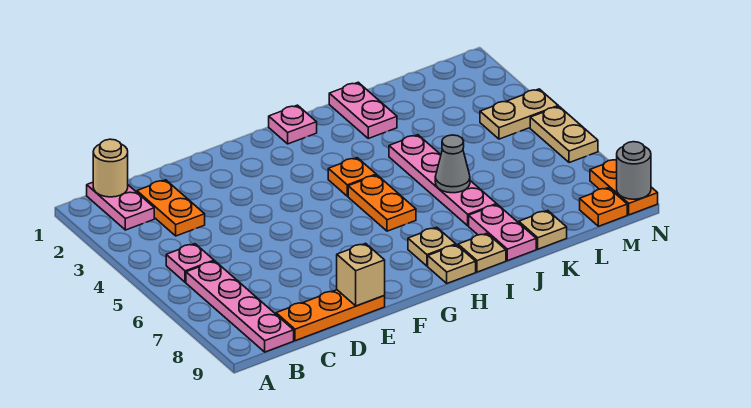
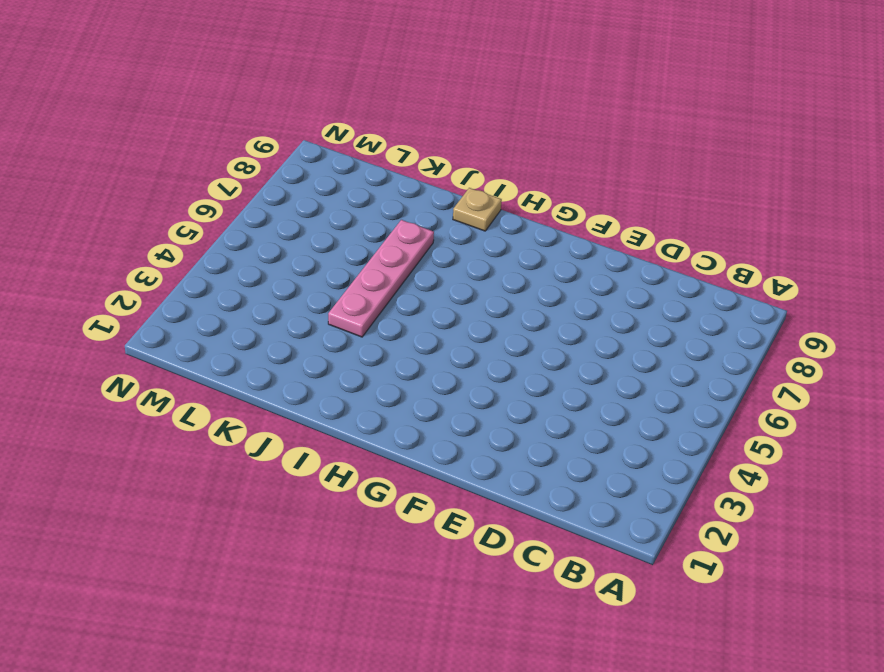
none -> pink plate B1:B2 level 1
none -> pink plate B5 level 1
none -> pink plate B6:B9 level 1

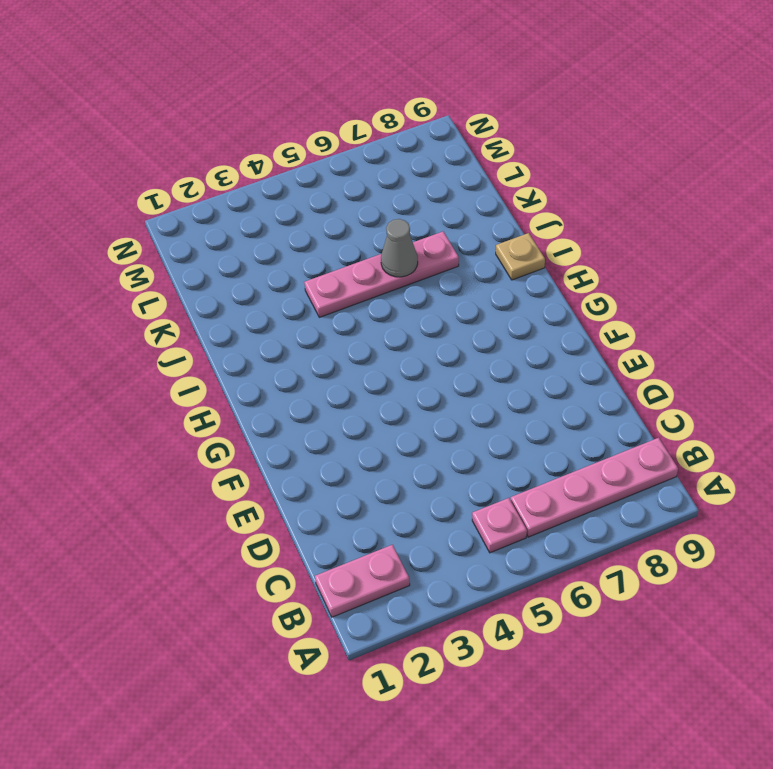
none -> orange plate C2:C3 level 1
none -> orange plate C9:E9 level 1
none -> pink plate H1 level 1

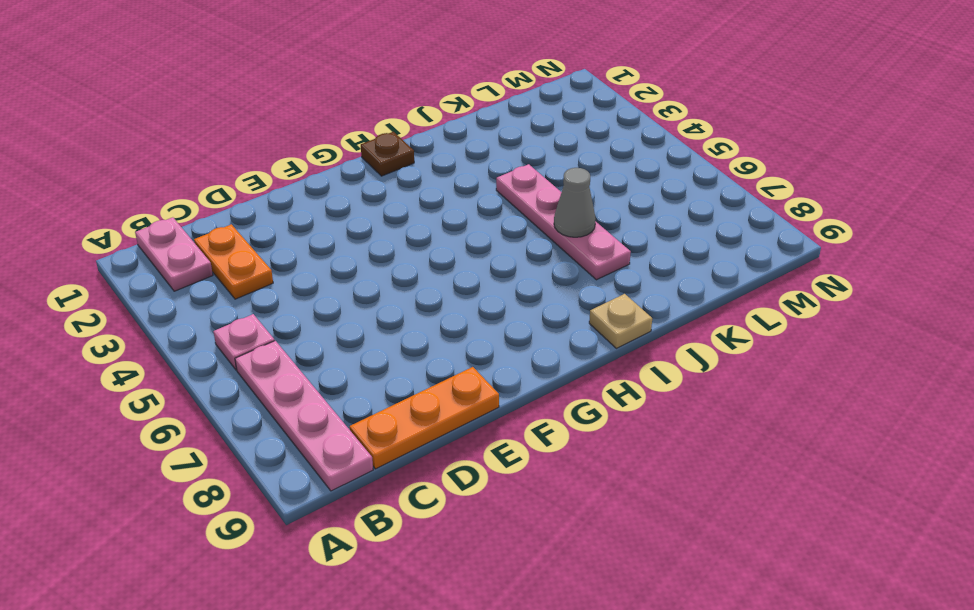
brown plate H1 level 1 -> pink plate H1 level 1
none -> orange plate H4 level 1
none -> orange plate H5:H6 level 1
none -> tan plate H8 level 1

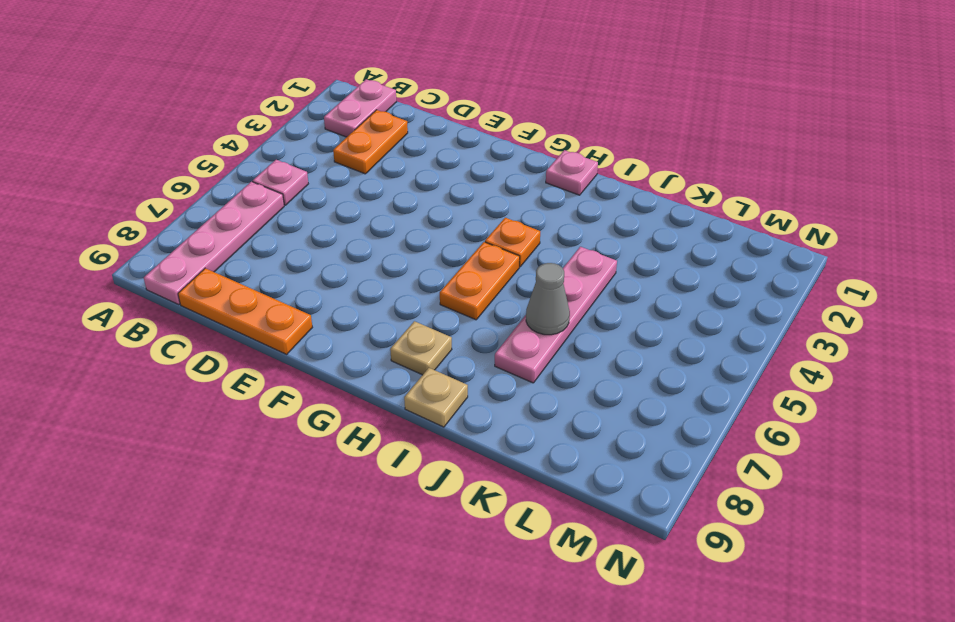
none -> tan plate H9 level 1
none -> pink plate J1:J2 level 1
none -> pink plate J8:J9 level 1

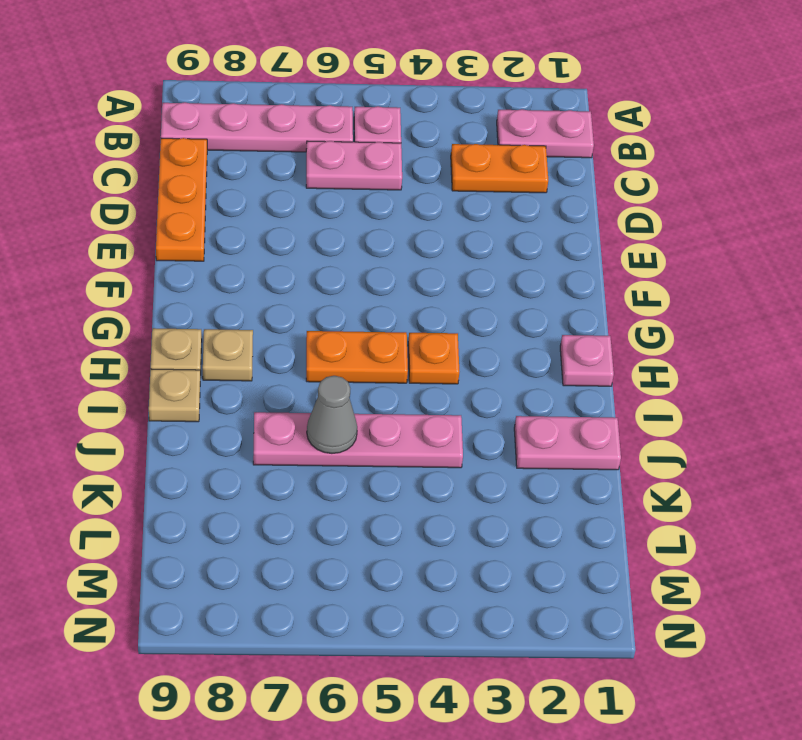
pink plate C5:C6 level 1 -> pink plate J8:J9 level 1
none -> tan plate K9 level 1
none -> tan plate M4:N4 level 1
none -> orange plate M9 level 1

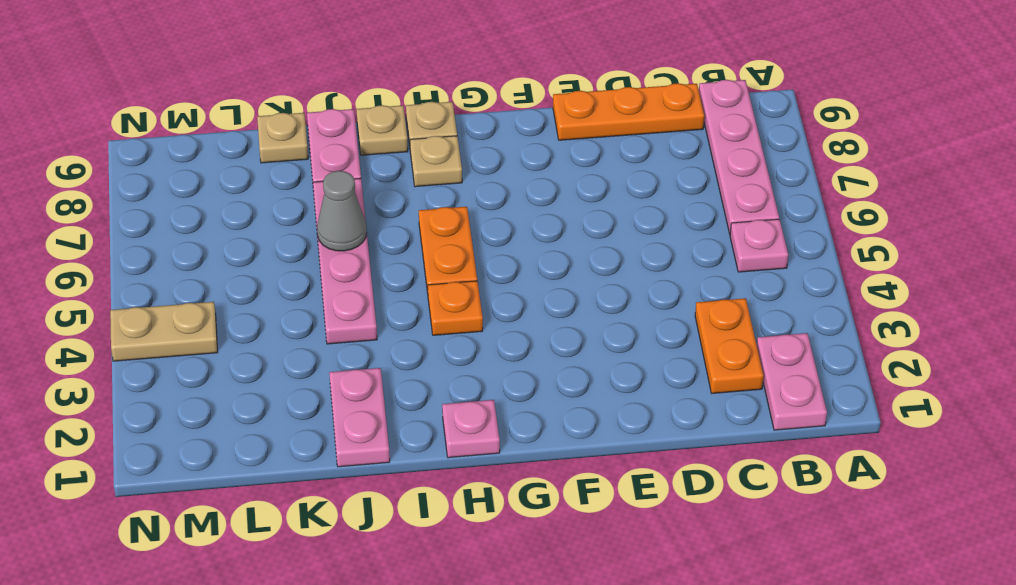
none -> orange plate M9 level 1
none -> tan plate N5:N6 level 1
none -> orange plate N8:N9 level 1

